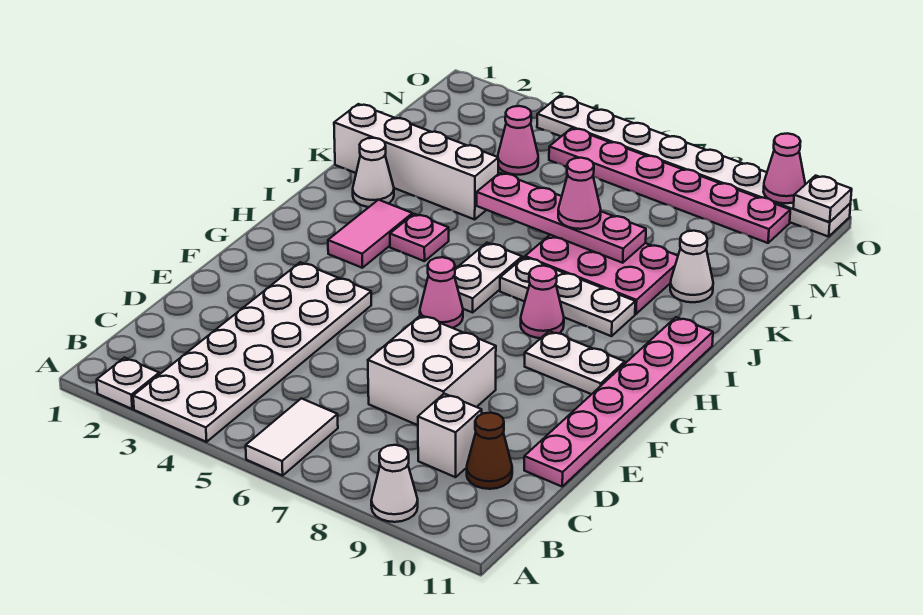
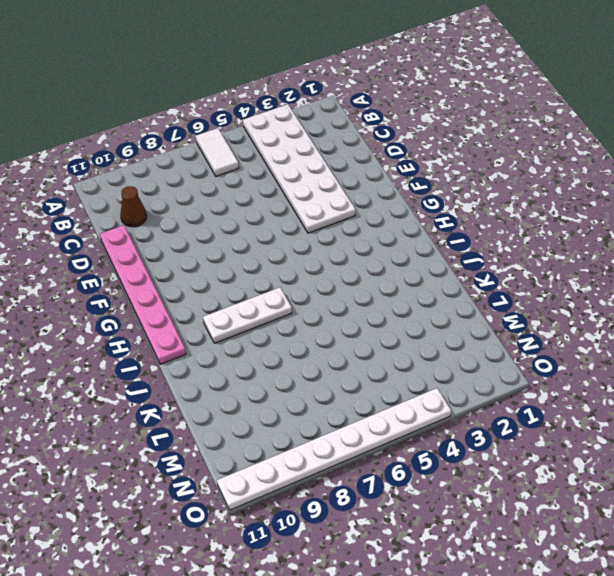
none -> white plate A2 level 1
none -> white cone A9 level 1
none -> white brick C9 level 1

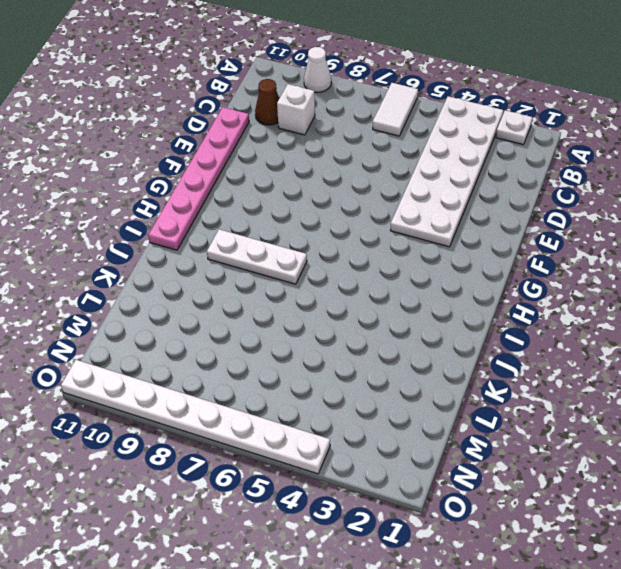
none -> white brick D7:E8 level 1
none -> pink cone G6 level 1
none -> white plate G9:G10 level 1

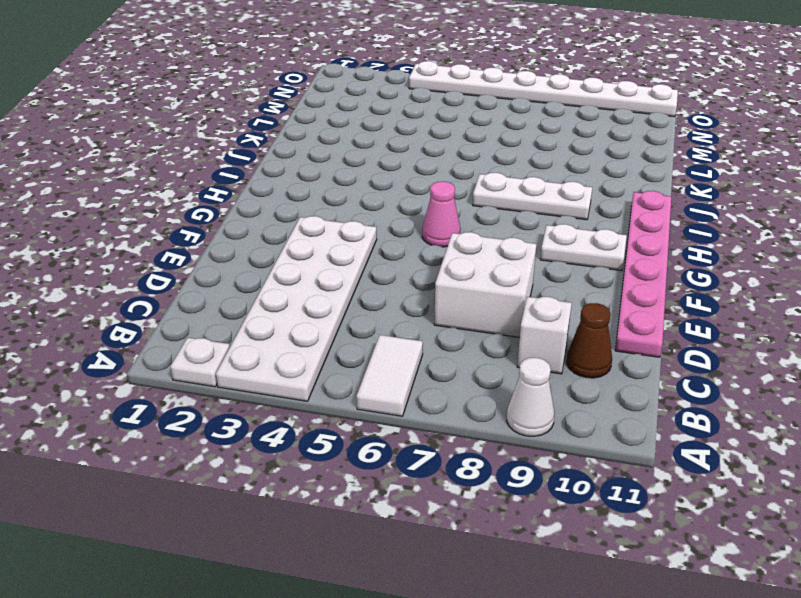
none -> pink tile H3:I3 level 1
none -> white plate H6:I6 level 1
none -> pink cone H8 level 1

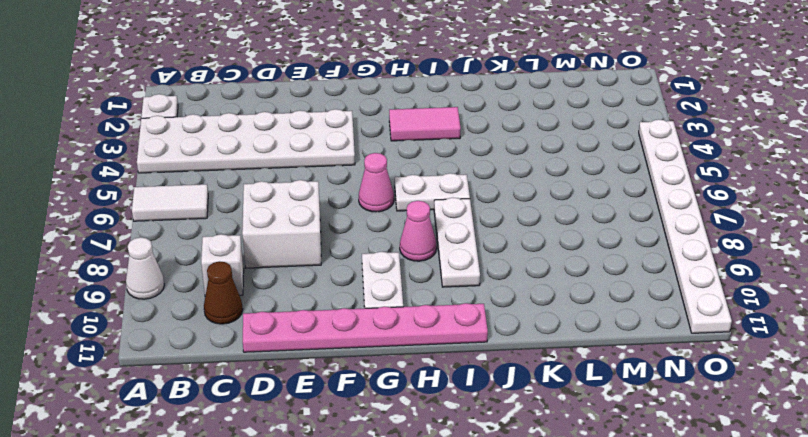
none -> pink plate I4 level 1
none -> white cone J2 level 1
none -> pink plate J7:K9 level 1

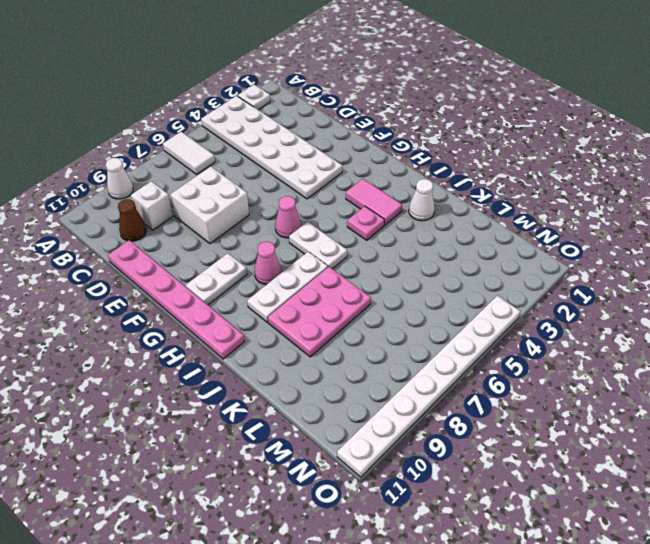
none -> white brick K1:K4 level 1
none -> white cone K10 level 1
none -> pink cone M4 level 1

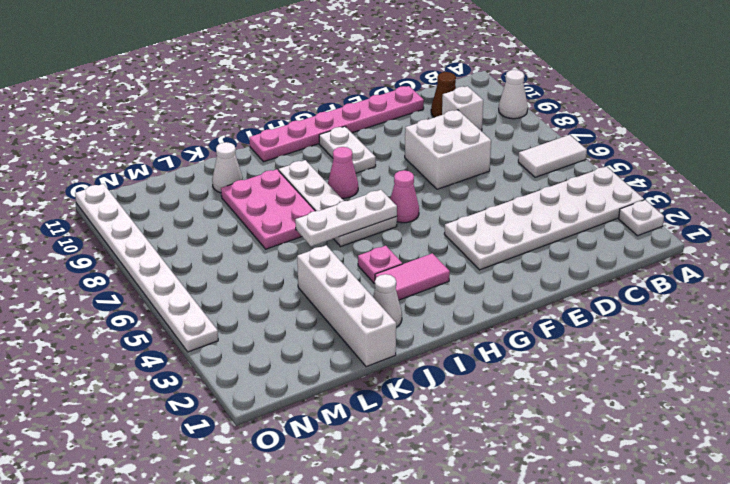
white plate H6:J6 level 2 -> none
none -> pink cone M4 level 1
none -> pink plate N5:N10 level 1
none -> pink plate K5:K8 level 2

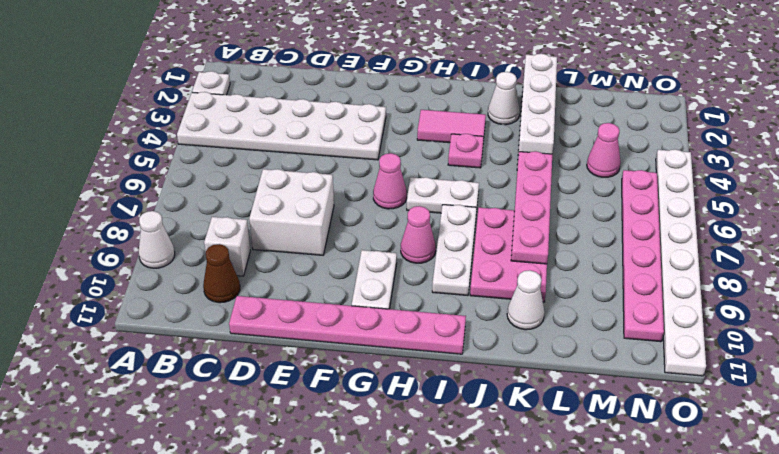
none -> white tile A6:B6 level 1
none -> pink cone O10 level 2
none -> white plate O11 level 2

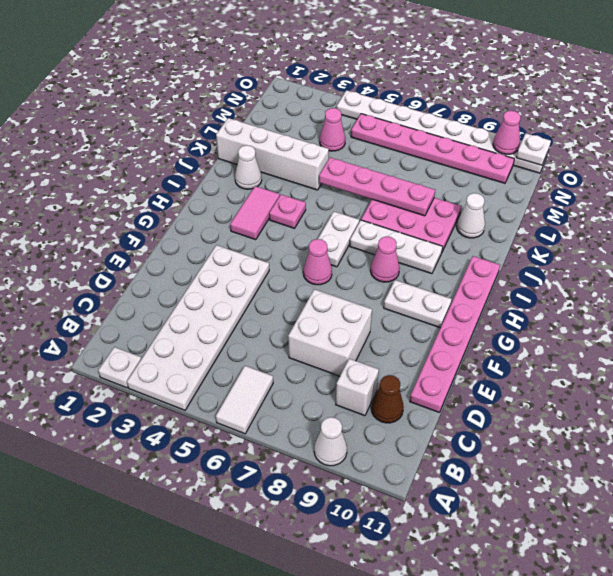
none -> pink cone K7 level 3

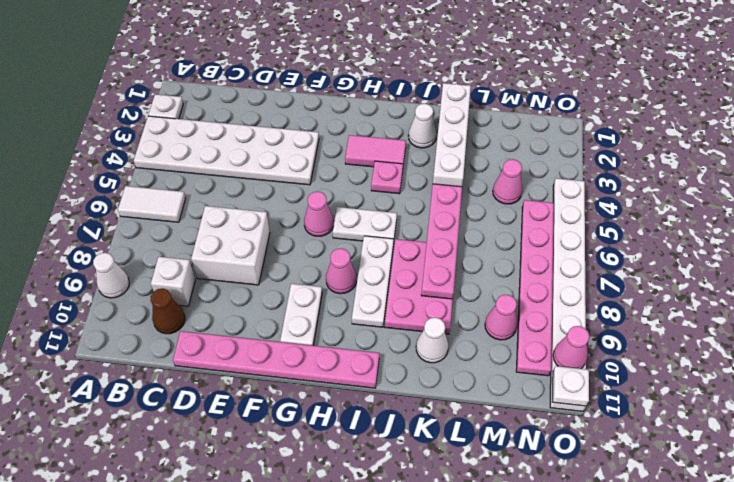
pink cone M9 level 1 -> pink cone K7 level 3

